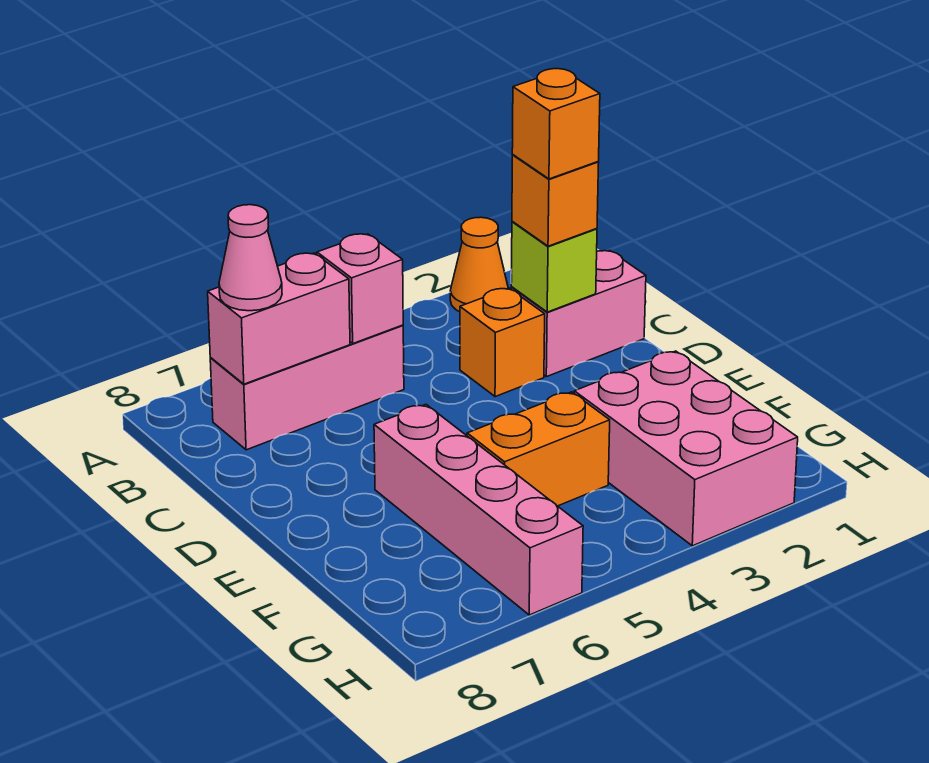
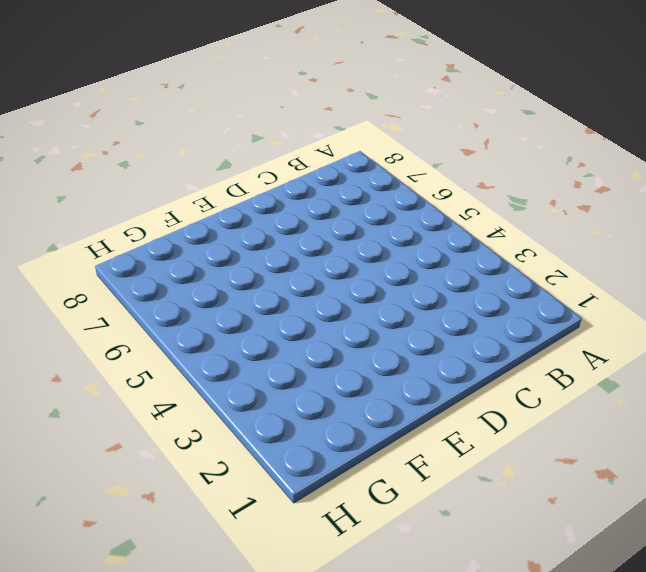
none -> orange cone A2 level 1
none -> pink brick B5:B7 level 1
none -> pink brick C1:C2 level 1

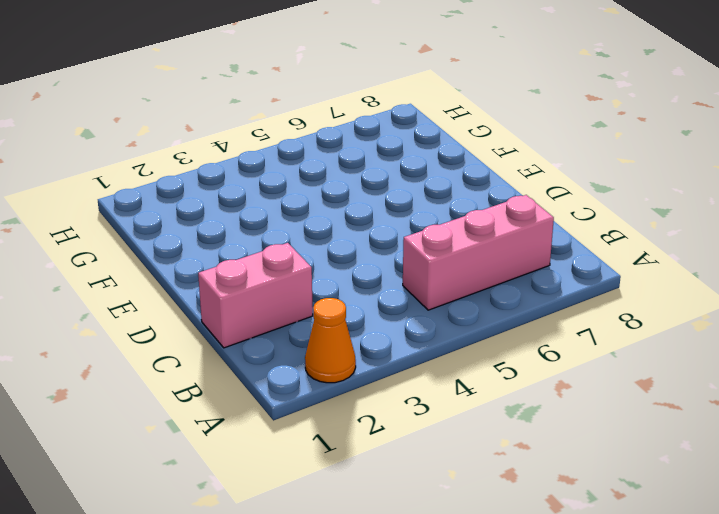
none -> orange brick C3 level 1
none -> pink brick E6:H6 level 1
none -> pink brick F2:H3 level 1

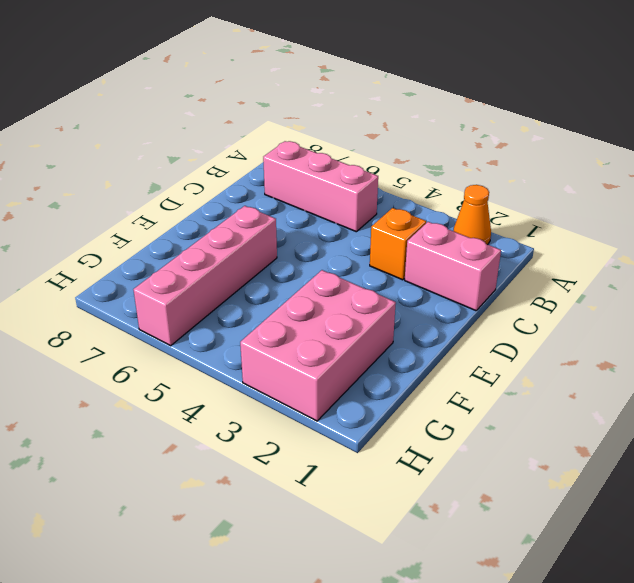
none -> orange brick F4:F5 level 1
none -> pink brick B5 level 2
none -> pink brick B6:B7 level 2

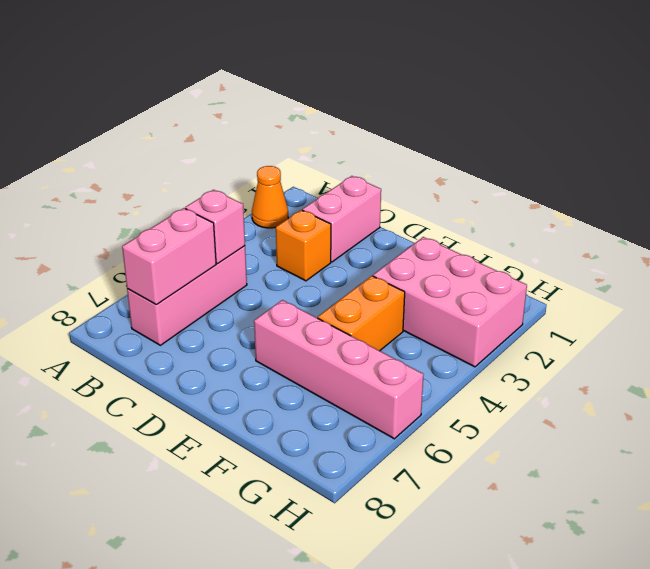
none -> lime brick C2 level 2
none -> pink cone B7 level 3
none -> orange brick C2 level 3

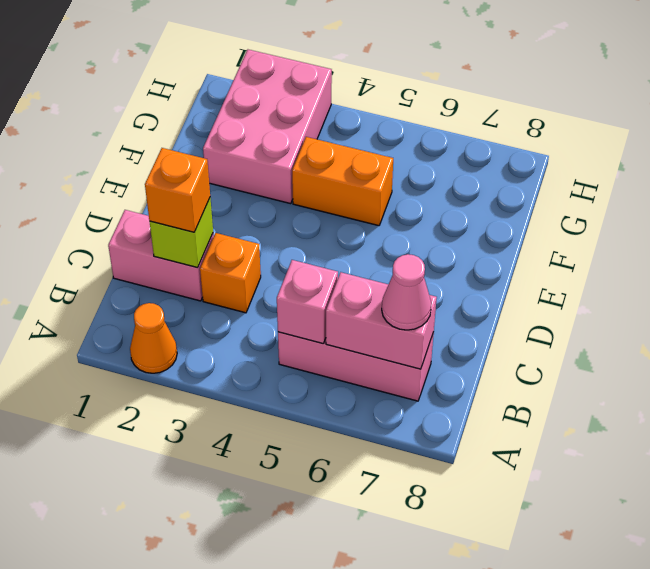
none -> pink brick E6:H6 level 1
none -> orange brick C2 level 4

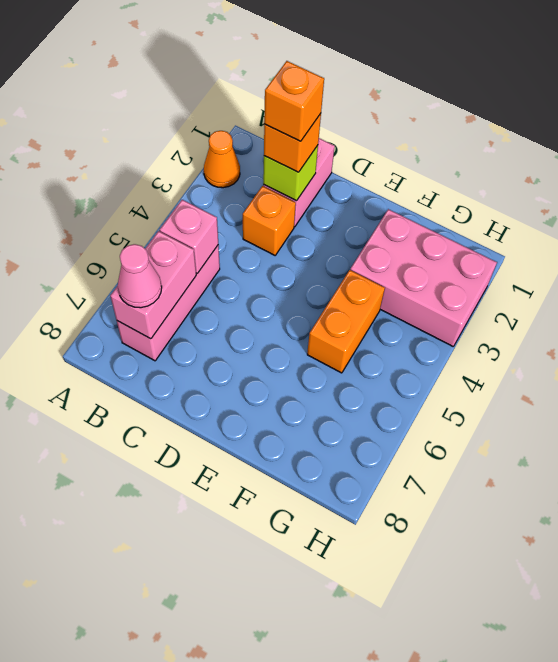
none -> pink brick E6:H6 level 1

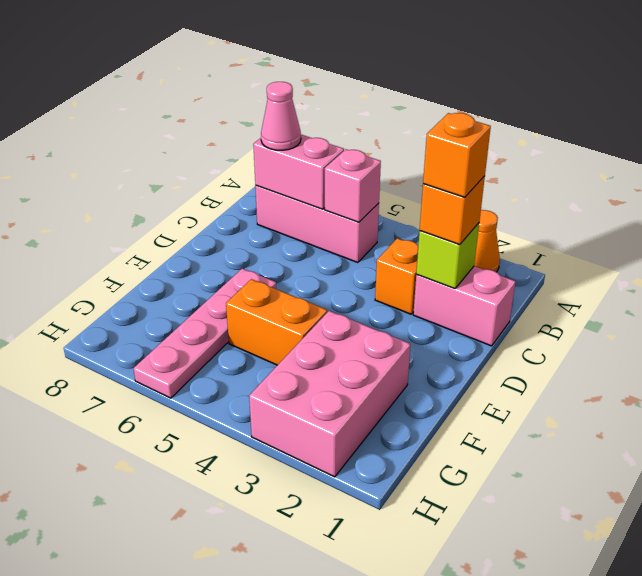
pink plate E6:H6 level 1 -> pink brick E6:H6 level 1

